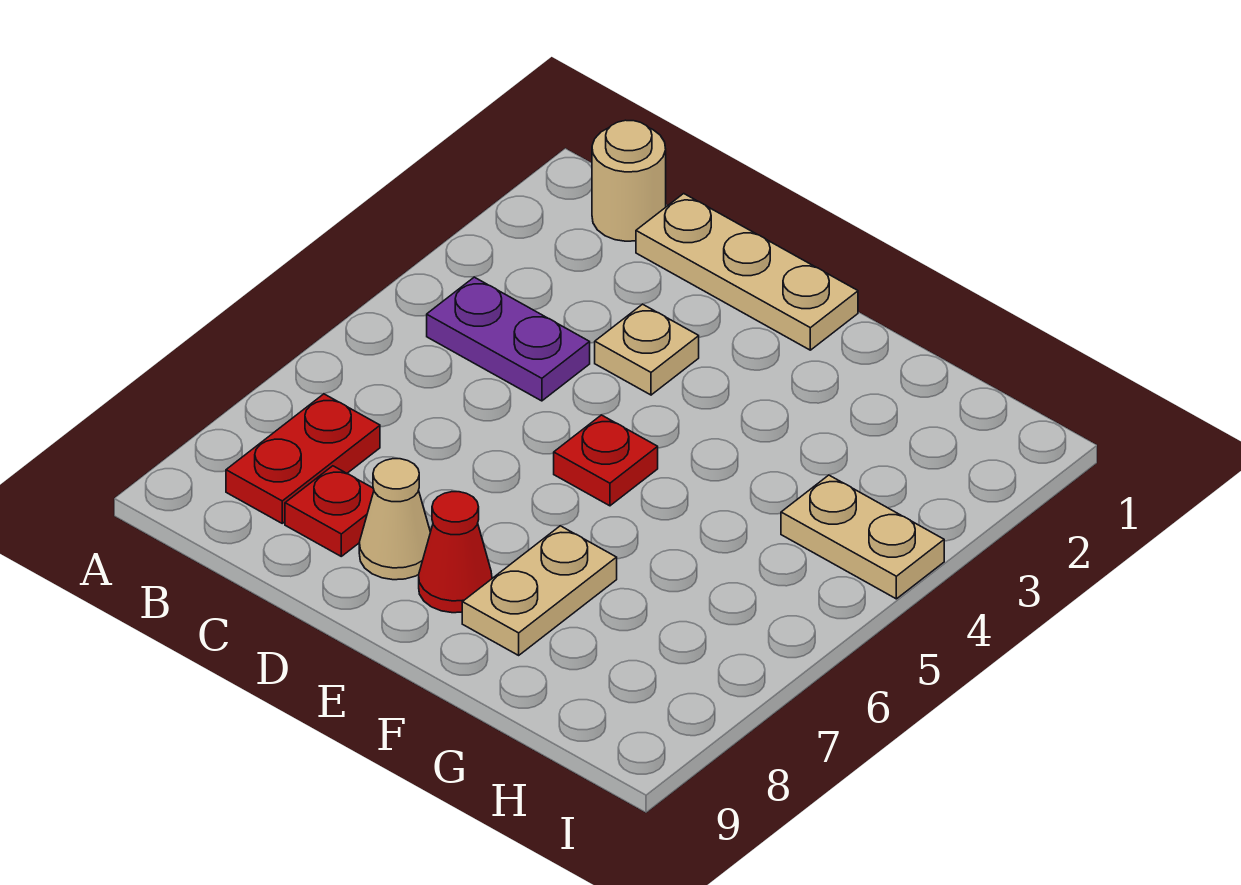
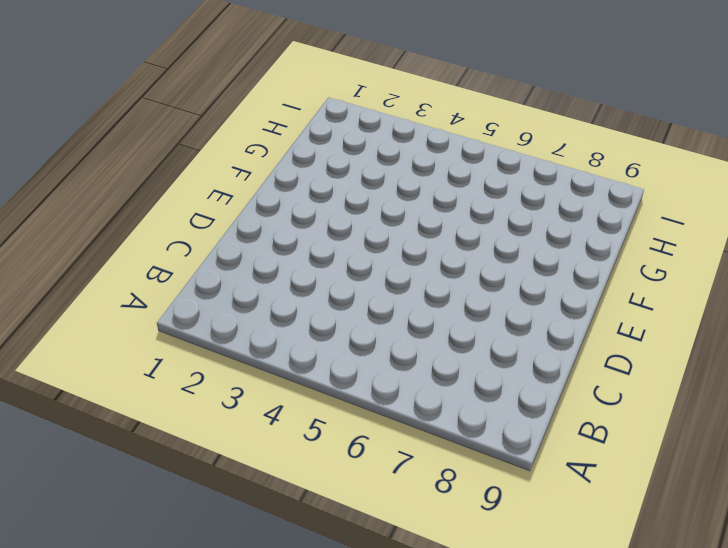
none -> tan round brick B1 level 1
none -> purple plate B4:C4 level 1

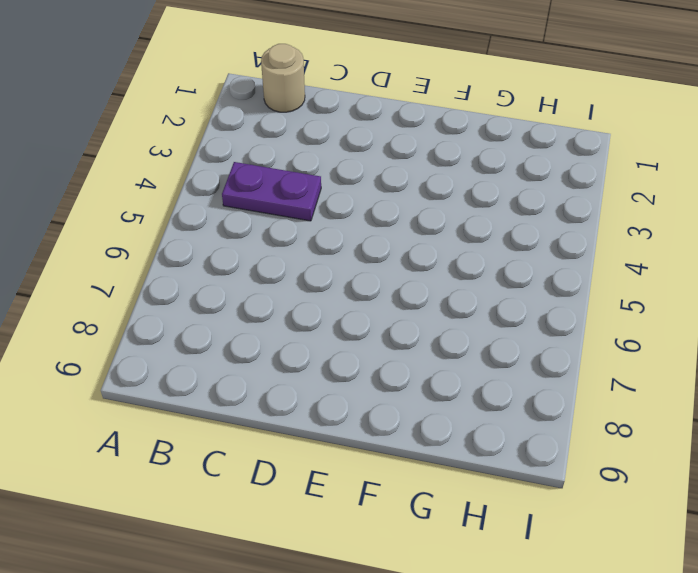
none -> red plate B7:B8 level 1
none -> tan plate C1:E1 level 1

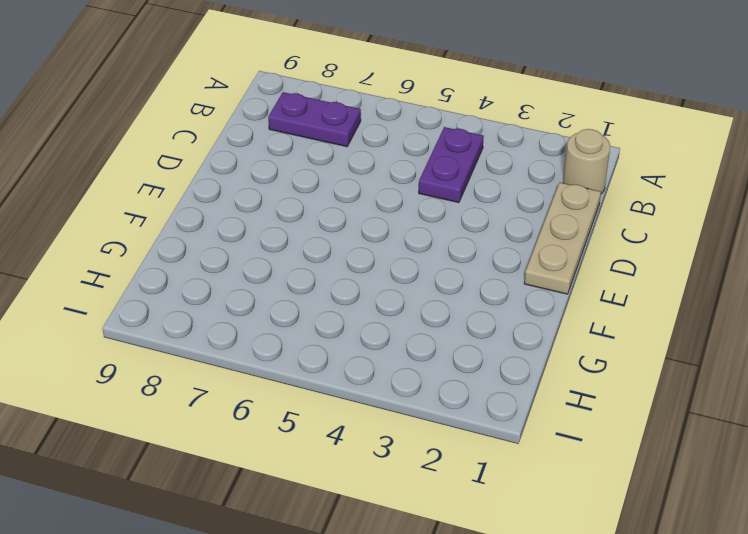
purple plate B7:B8 level 1 -> red plate B7:B8 level 1
none -> red plate C8 level 1
none -> tan plate D3 level 1

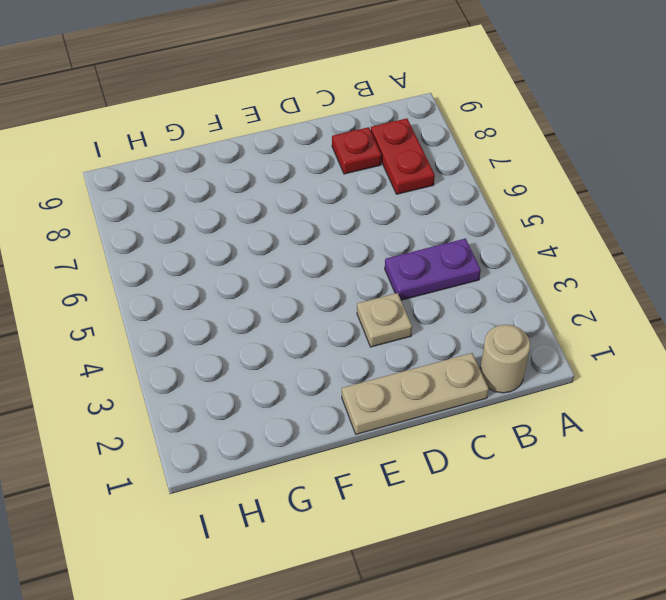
none -> tan cone D8 level 1
none -> red plate E5 level 1

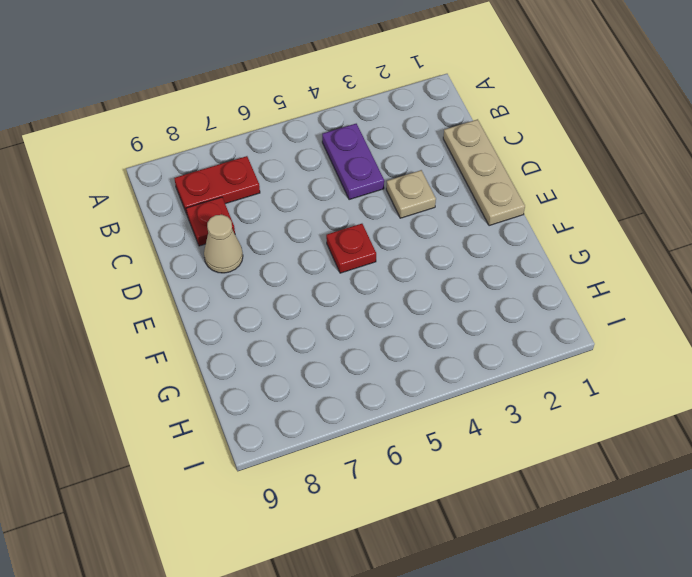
none -> tan round brick B1 level 1
none -> red cone E8 level 1

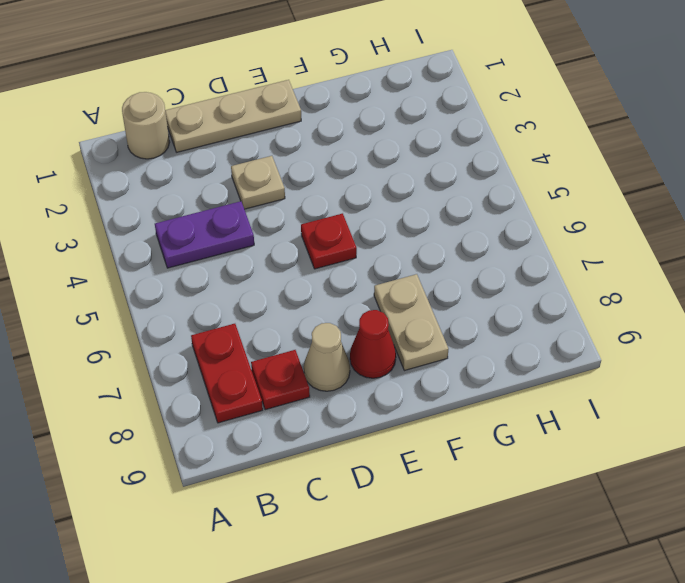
none -> tan plate H4:I4 level 1

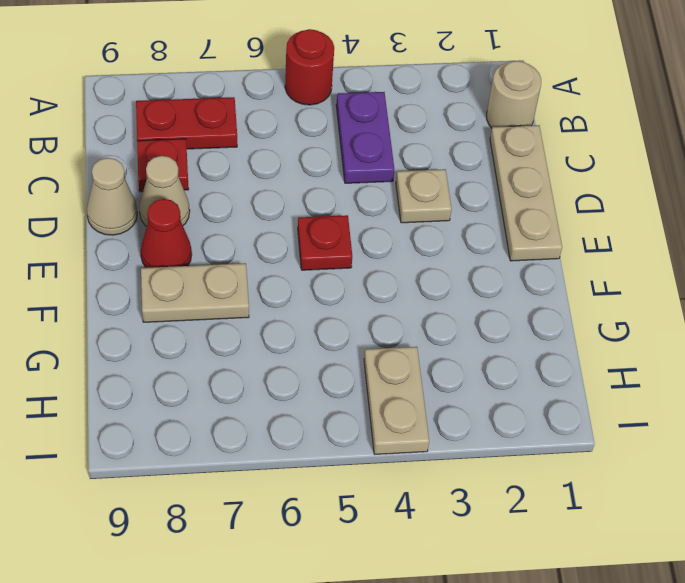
red round brick A5 level 1 -> none
tan cone D9 level 1 -> none

